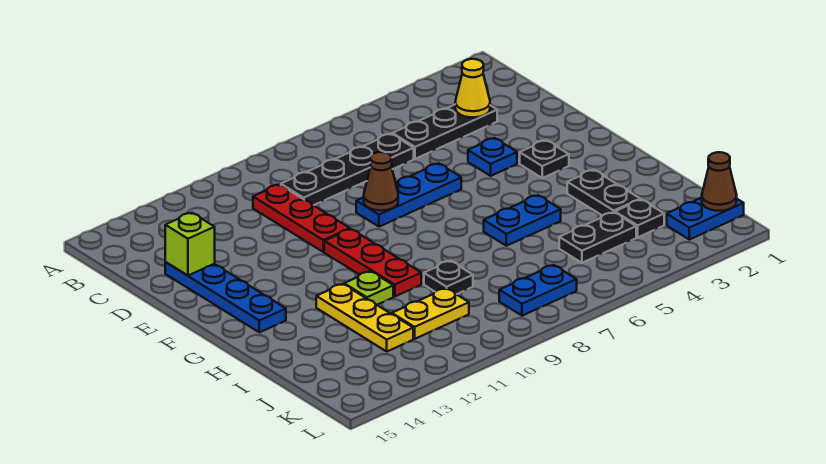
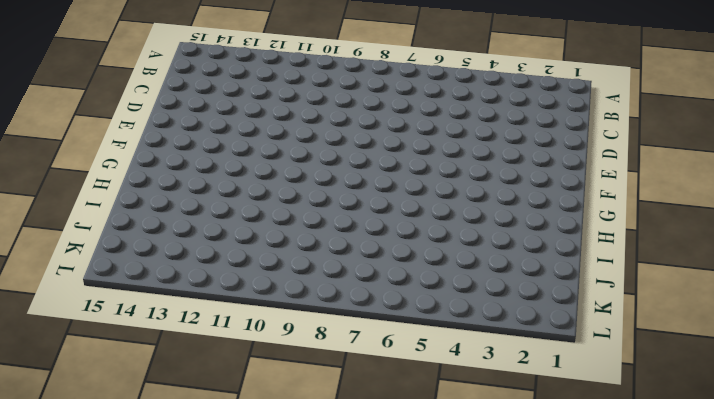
none -> black plate C3:C5 level 1
none -> black plate C6:C9 level 1
none -> red plate C10:E10 level 1

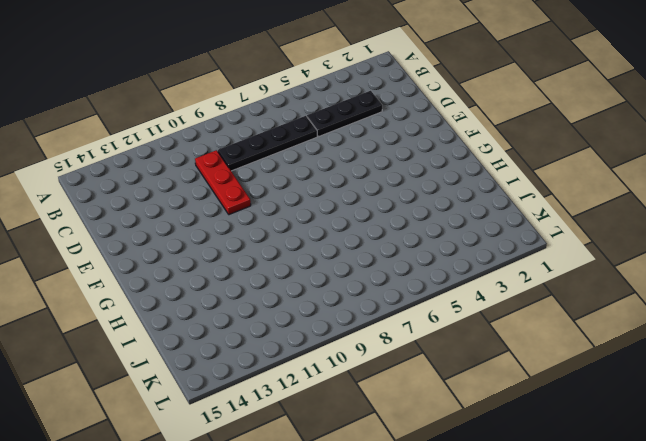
none -> blue plate D14:G14 level 1
none -> blue plate E4 level 1
none -> blue plate E6:E8 level 1

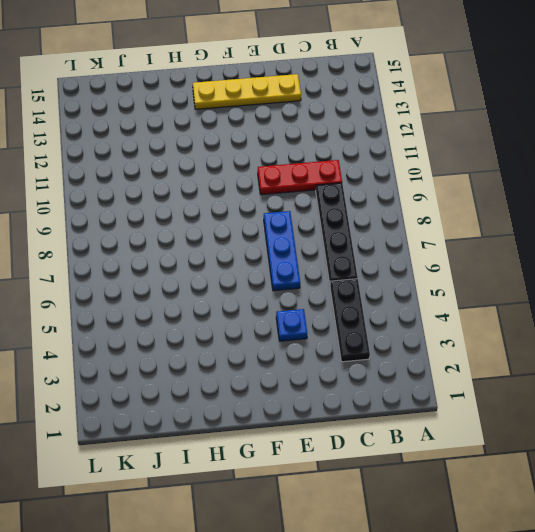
yellow plate D14:G14 level 1 -> blue plate D14:G14 level 1
none -> black plate F3 level 1
none -> red plate F10:H10 level 1
none -> black plate H3:I3 level 1

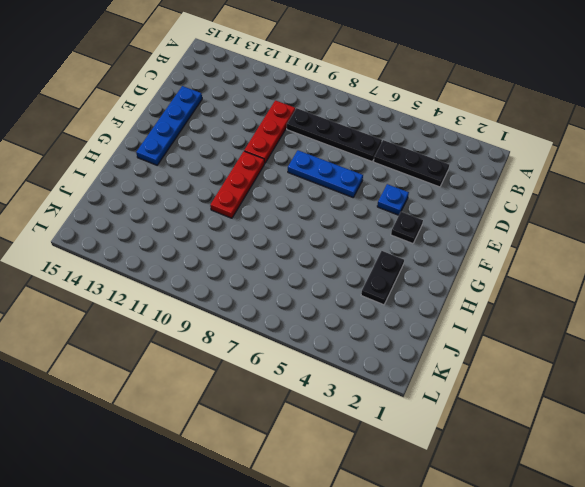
none -> blue plate H5:H6 level 1
none -> lime plate H11 level 1
none -> yellow plate H12:J12 level 1

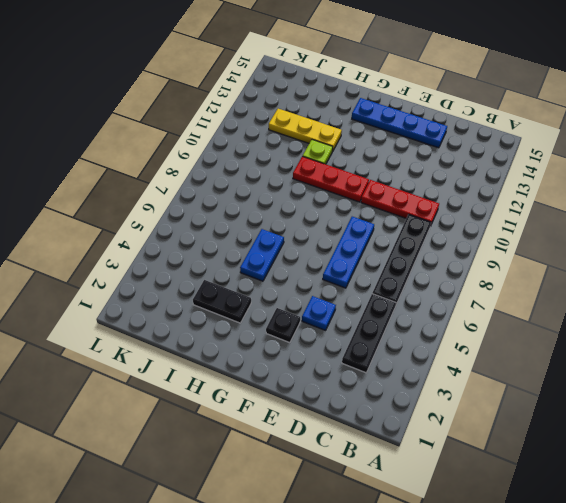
none -> black plate I9 level 1
none -> black plate J3 level 1
none -> black plate J4:J5 level 1

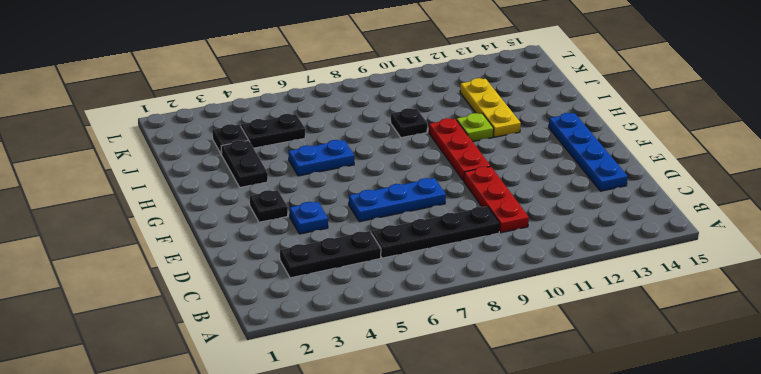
none -> yellow plate J10:J11 level 1
none -> blue plate K1:K2 level 1
none -> blue plate K7:K8 level 1

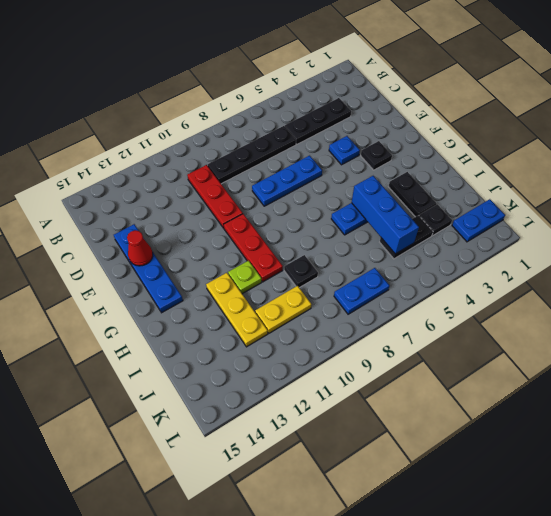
red cone E14 level 2 -> none
blue brick H5:J5 level 2 -> none
none -> yellow cone C3 level 2
none -> lime brick D14 level 2
none -> brown cone E8 level 2

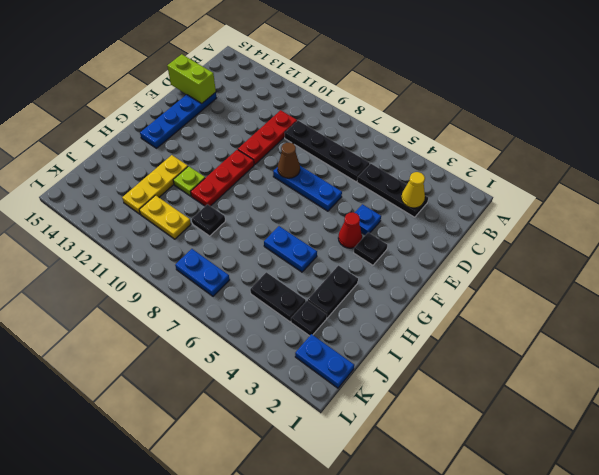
lime brick D14:D15 level 2 -> lime brick D14 level 2
red cone F4 level 1 -> none
none -> brown cone K1 level 2

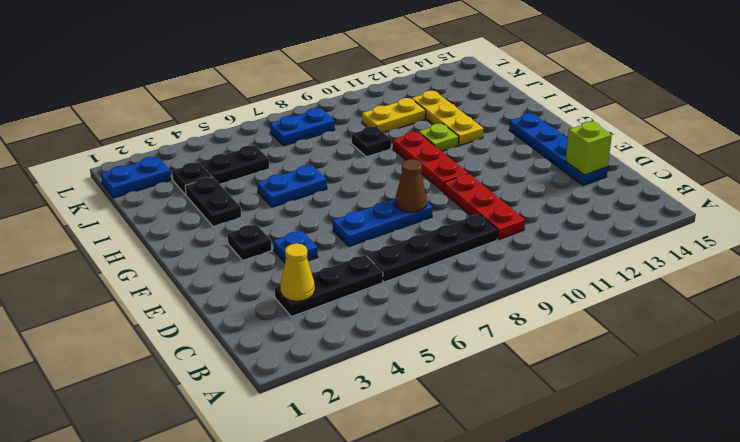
none -> brown cone K1 level 2

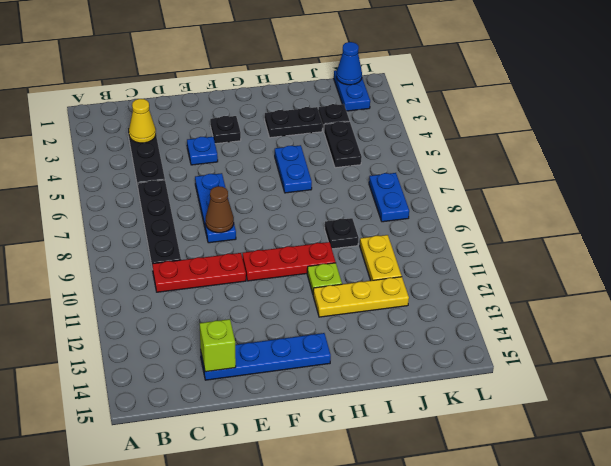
blue cone K1 level 2 -> brown cone K1 level 2

